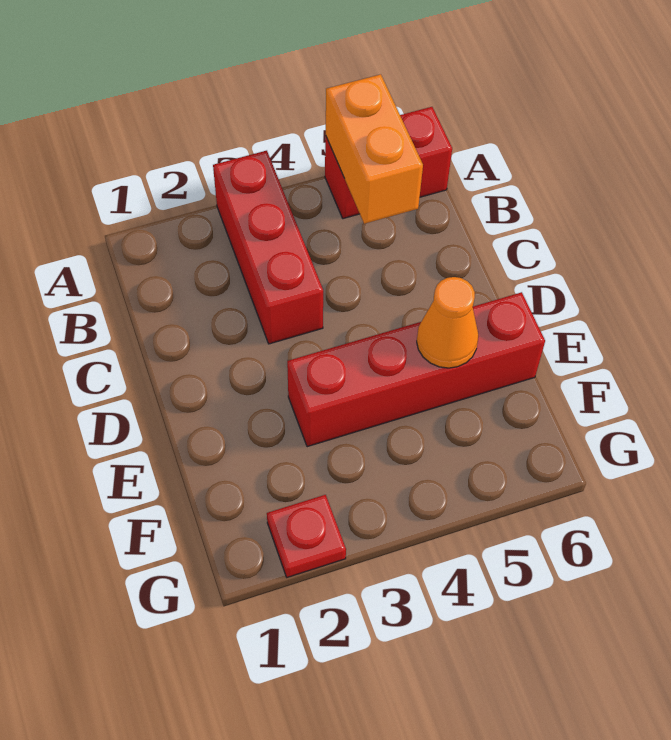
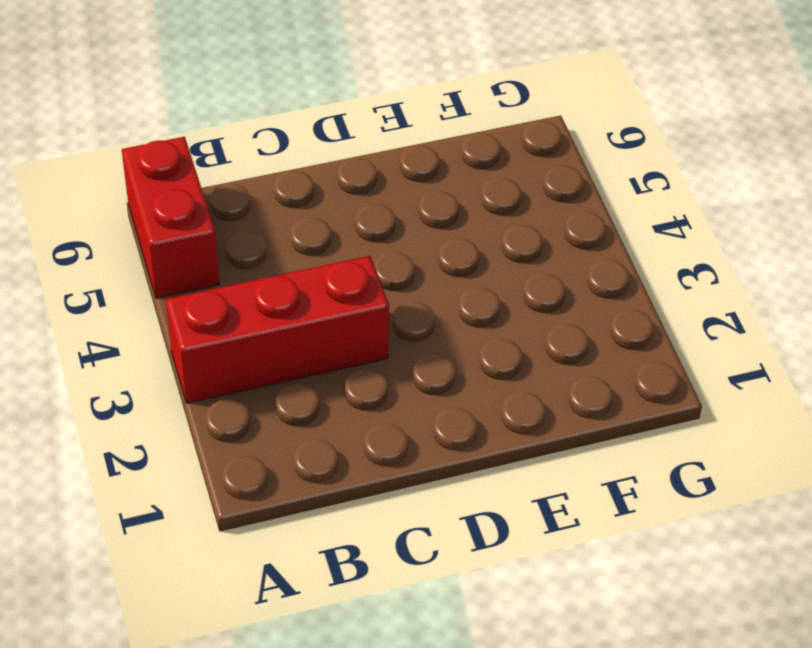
none -> red brick E3:E6 level 1
none -> red plate G2 level 1

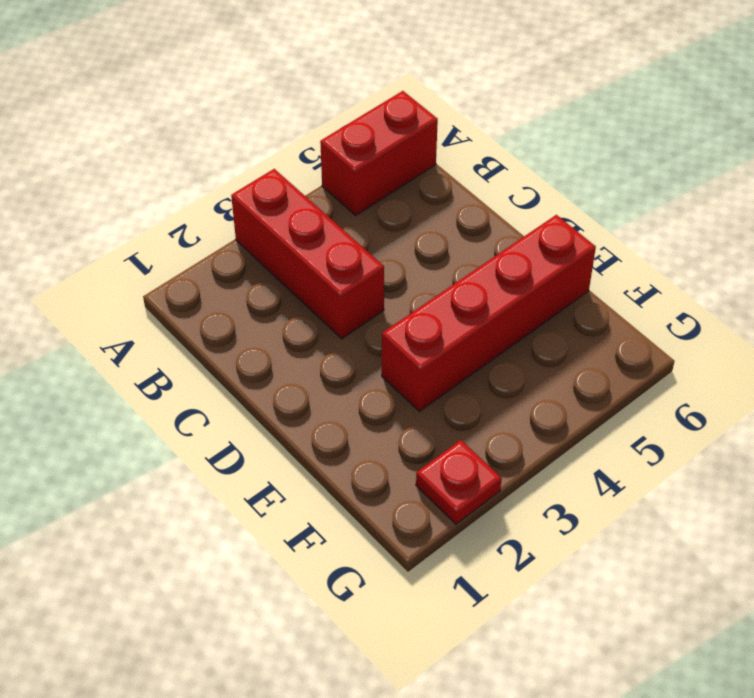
none -> orange brick A5:B5 level 2
none -> orange cone E5 level 2

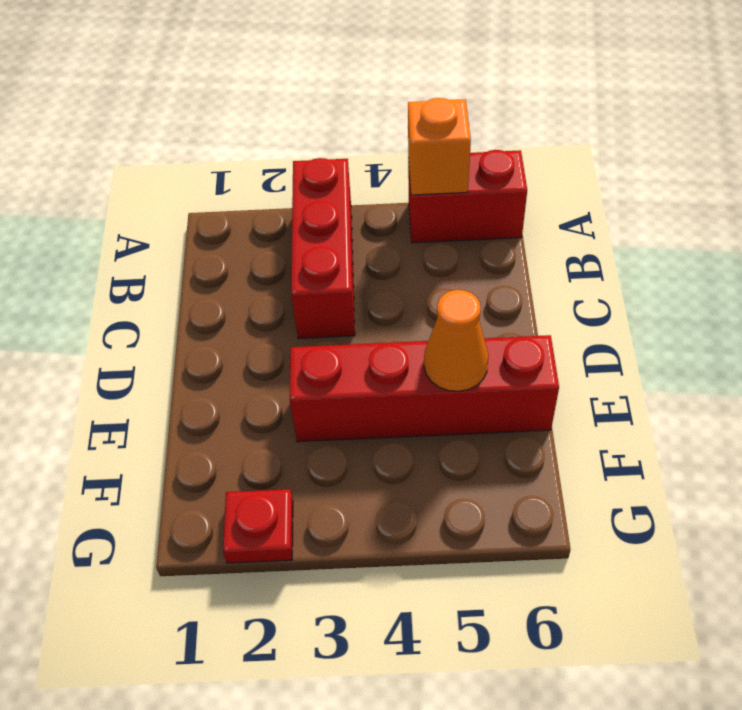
orange brick A5 level 2 -> orange brick A5:B5 level 2

